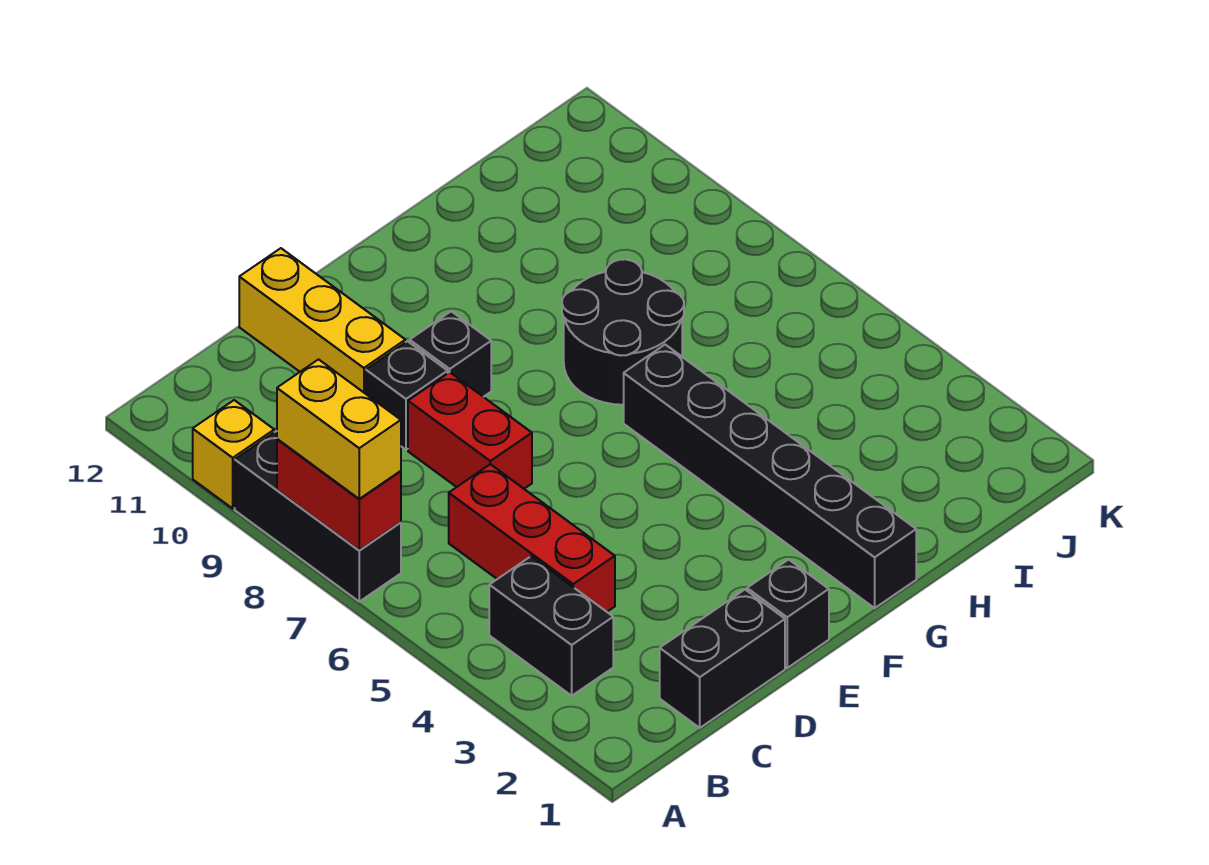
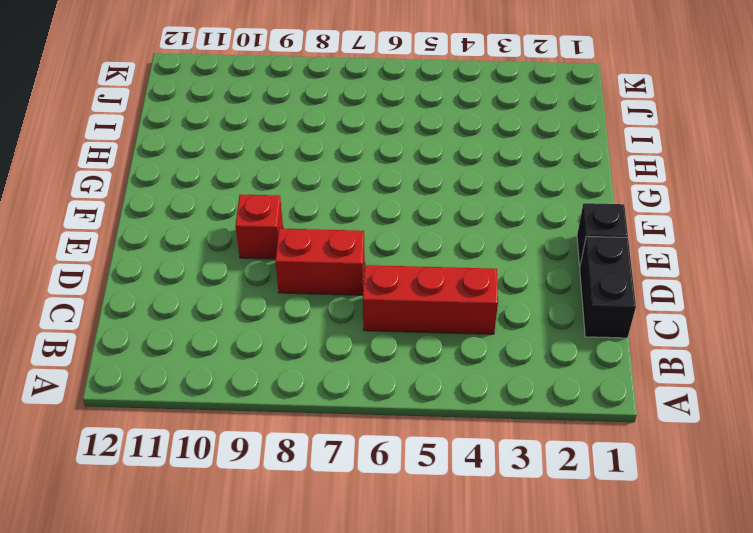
red brick E9 level 1 -> black brick E9 level 1
none -> black brick A7:A9 level 1
none -> yellow brick A10 level 1
none -> black brick B3:B4 level 1

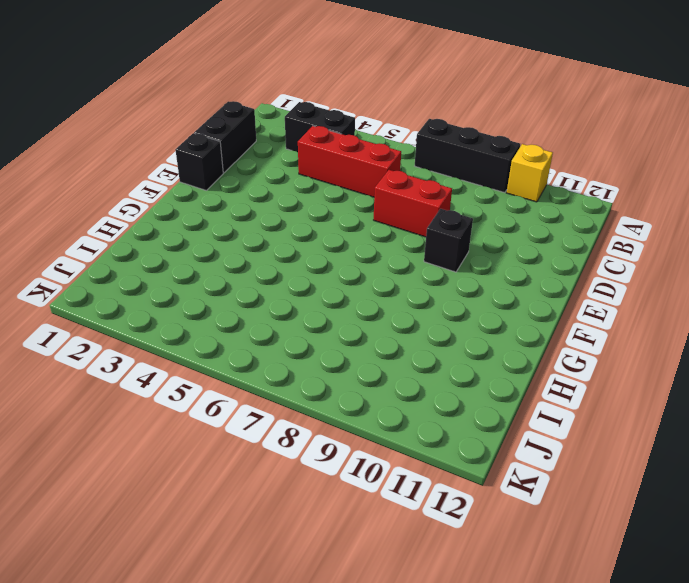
none -> black brick D9 level 1
none -> yellow brick D10:D12 level 1
none -> black brick G1:G6 level 1

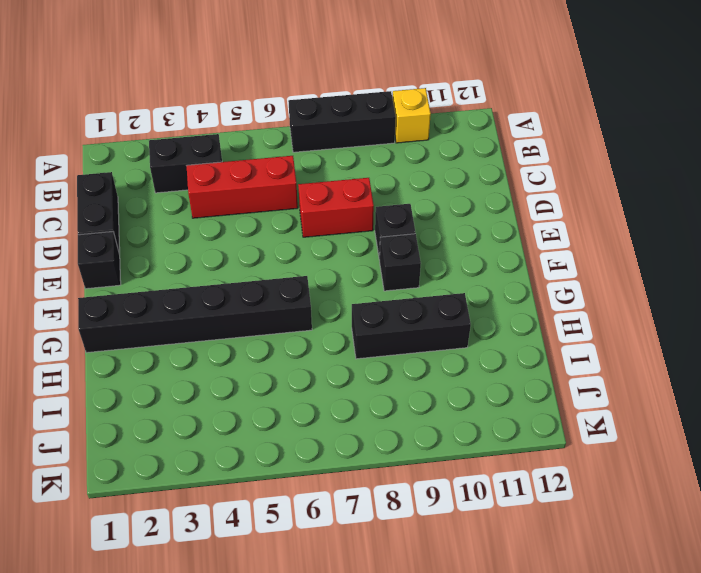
black brick F9 level 1 -> black brick D9 level 1
black brick H8:H10 level 1 -> black round brick G7:H8 level 1
none -> yellow brick D10:D12 level 1
none -> red brick A7:A8 level 2
none -> yellow brick A7:A8 level 3

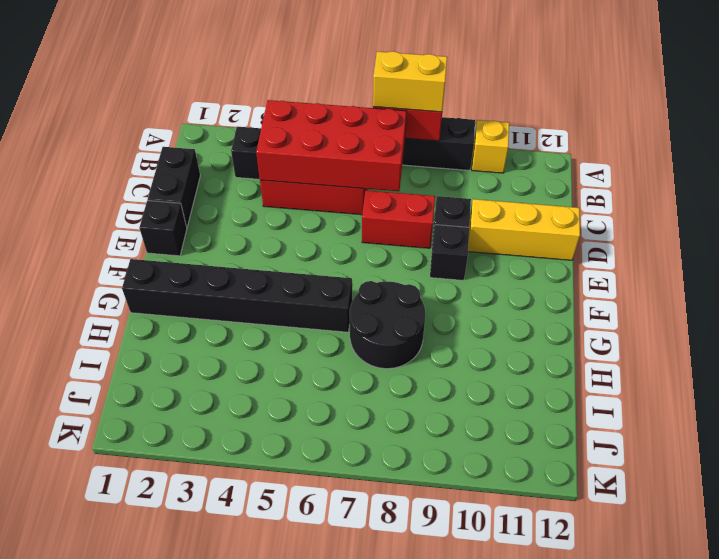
red brick B4:C7 level 2 -> none

